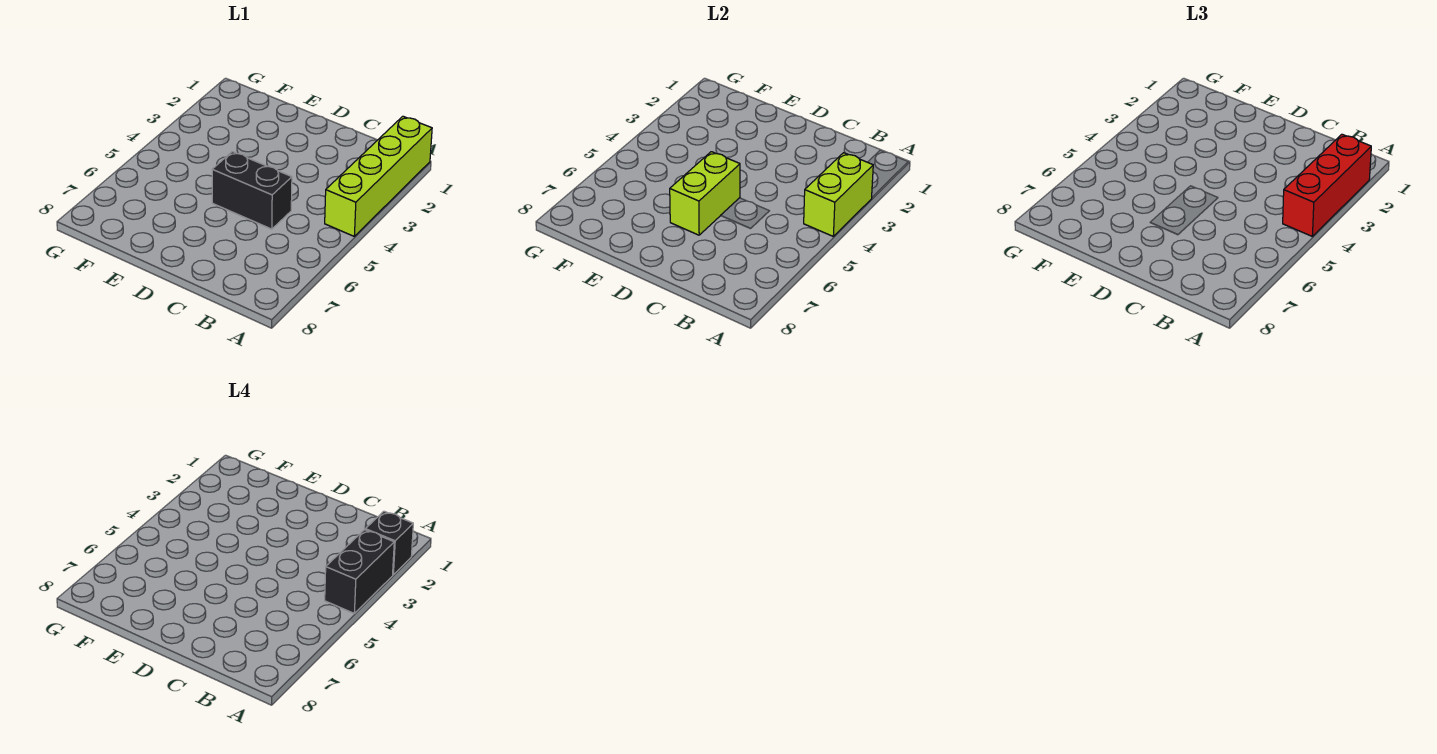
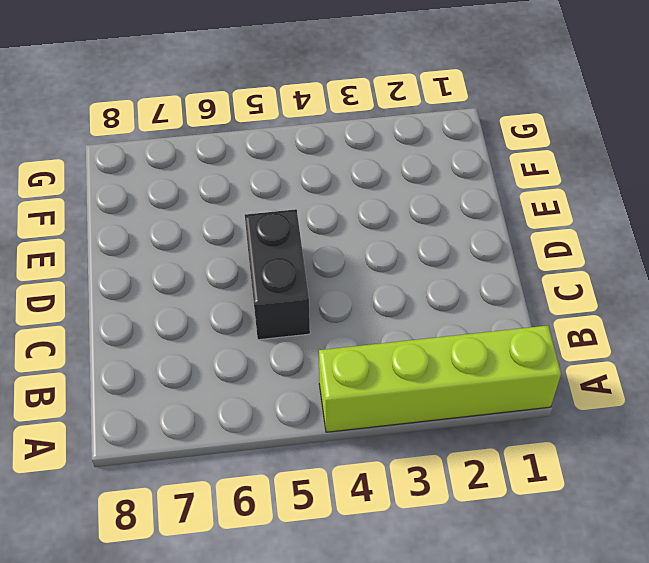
none -> lime brick A3:A4 level 2
none -> lime brick D5:D6 level 2

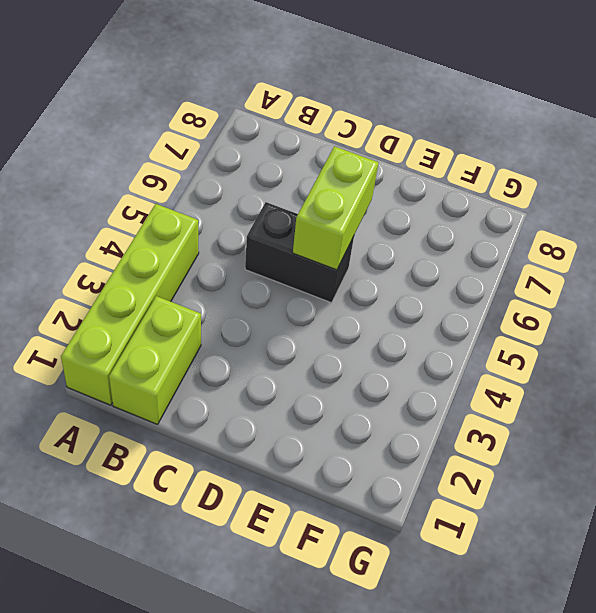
lime brick B1:B2 level 1 -> lime brick A3:A4 level 2
none -> red brick A2:A4 level 3
none -> black brick A2 level 4

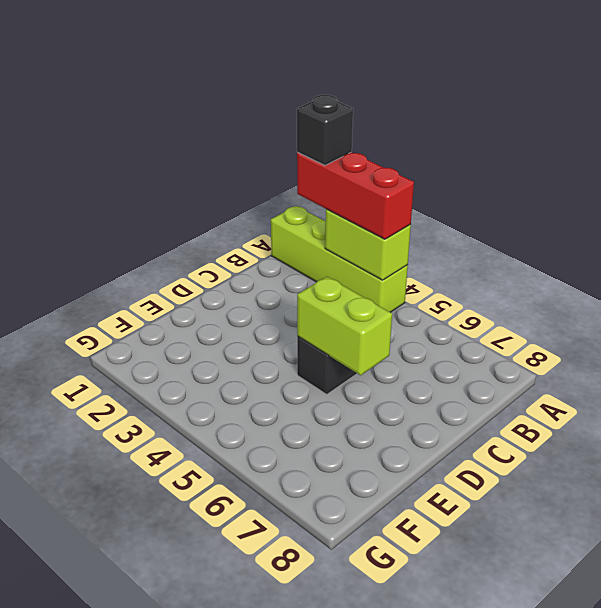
none -> black brick A3:A4 level 4

